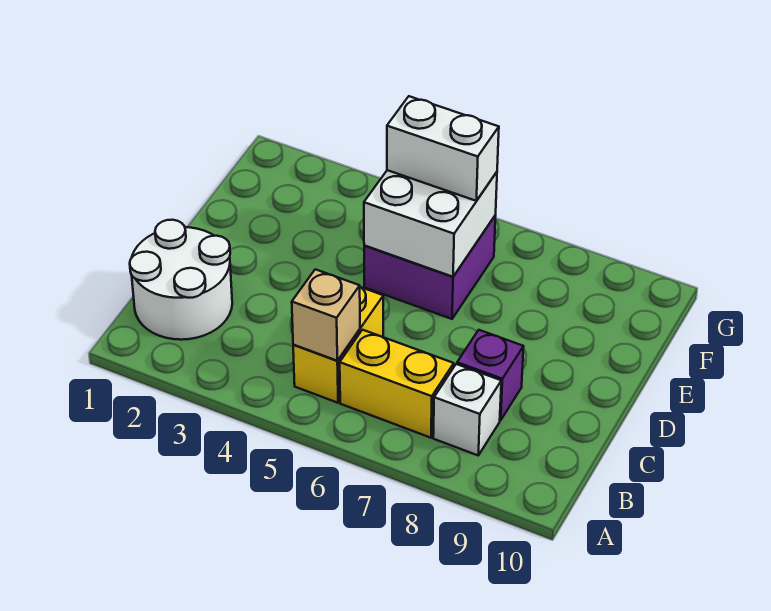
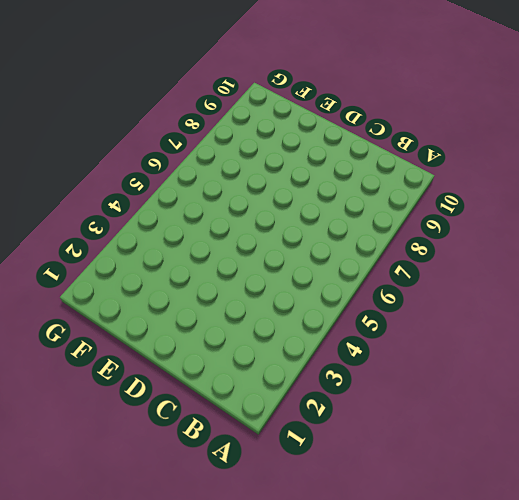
none -> white round brick B1:C2 level 1
none -> yellow brick B5:C5 level 1

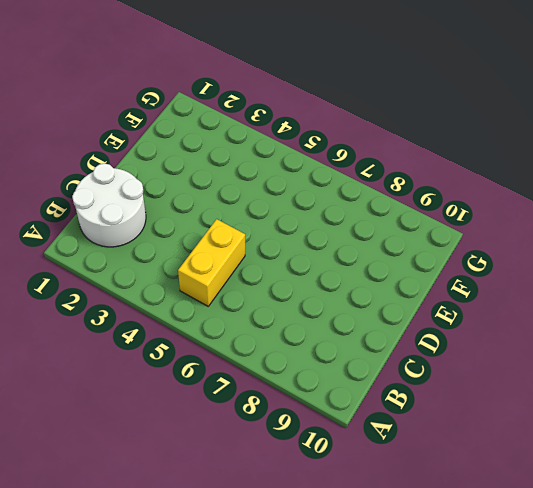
none -> yellow brick B6:B7 level 1
none -> white brick B8 level 1

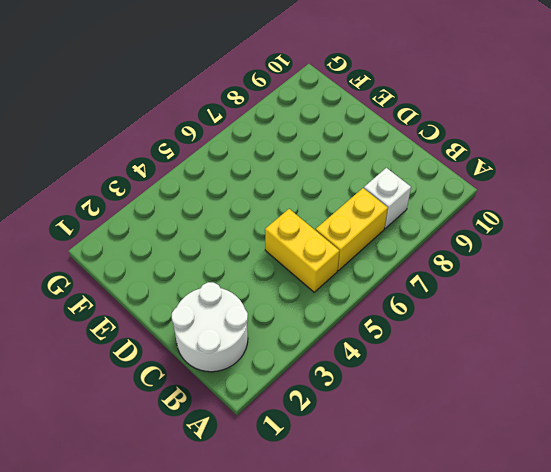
none -> purple brick C8 level 1
none -> purple brick E5:F6 level 1

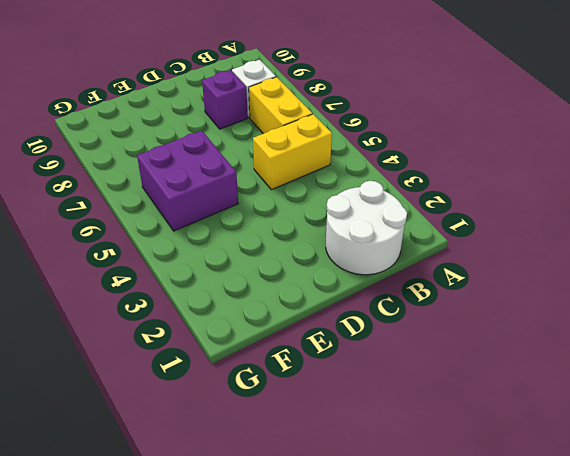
none -> tan brick B5 level 2
none -> white brick E5:F6 level 2

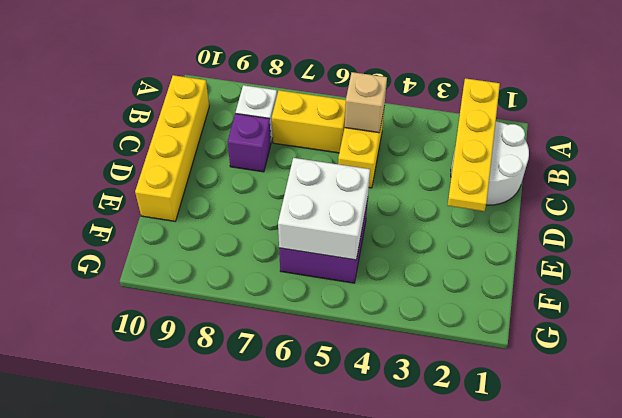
yellow plate A2:D2 level 2 -> none
yellow brick B10:E10 level 1 -> none
none -> white brick F5:F6 level 3

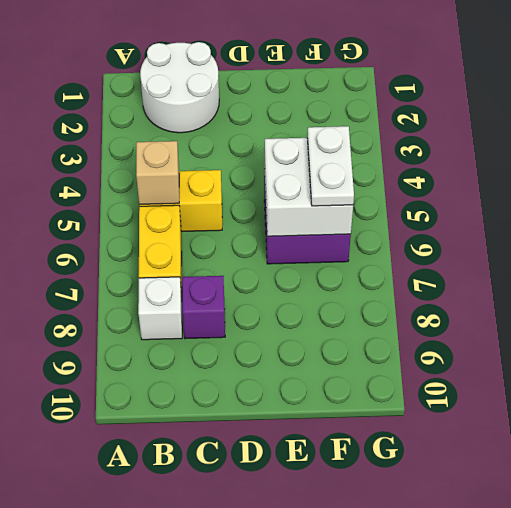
white plate F5:F6 level 3 -> white brick F5:F6 level 3

